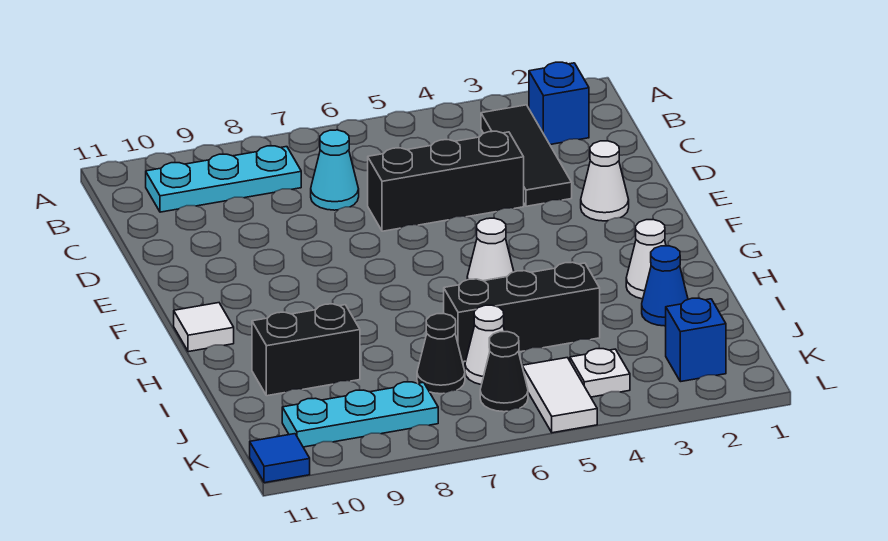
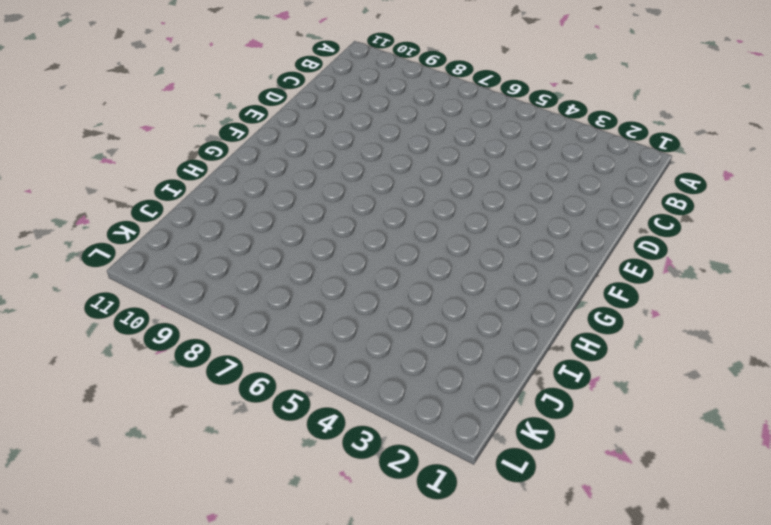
none -> blue brick B2 level 1
none -> black tile B3:D3 level 1
none -> cyan plate B8:B10 level 1

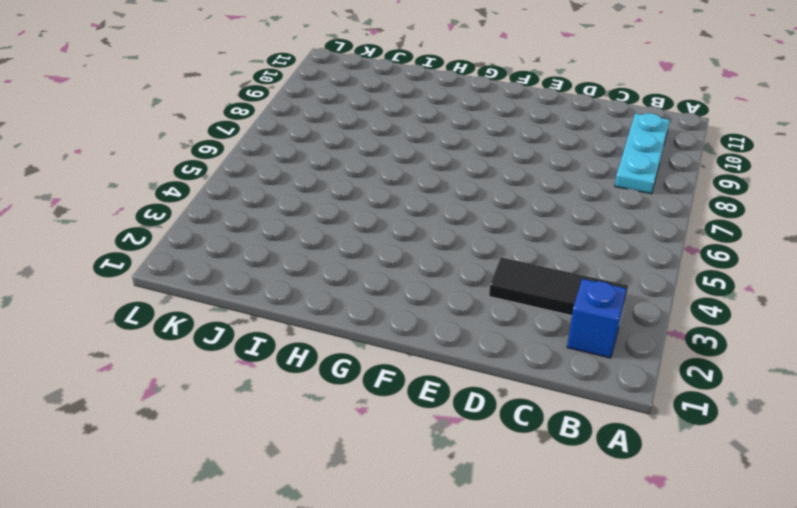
none -> cyan cone C7 level 1
none -> black brick D4:D6 level 1
none -> white cone E2 level 1

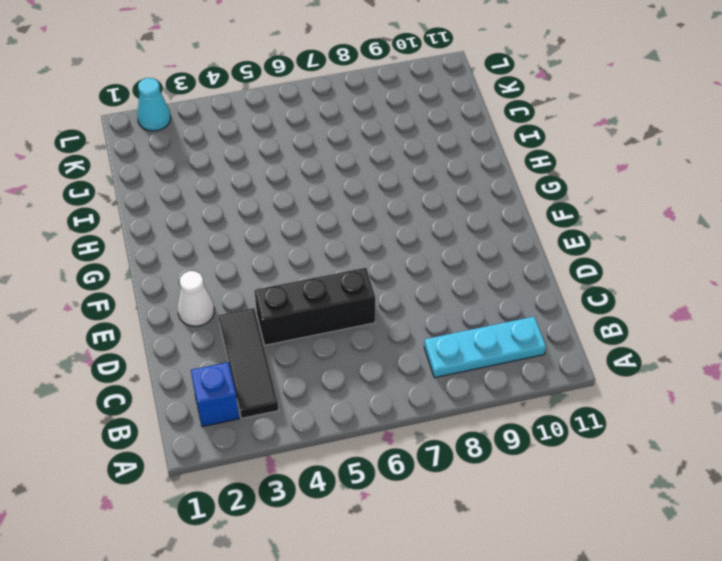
cyan cone L2 level 1 -> cyan cone C7 level 1
none -> white cone G5 level 1
none -> white tile G11 level 1
none -> white cone H2 level 1

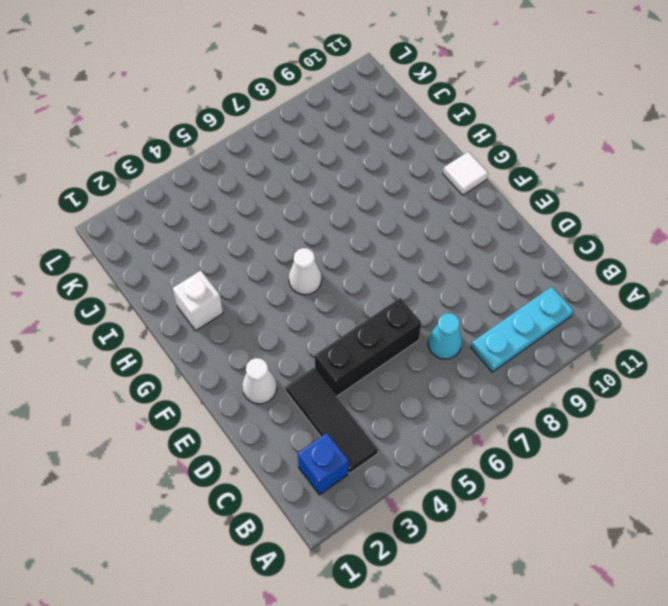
white brick H2 level 1 -> white cone H2 level 1
none -> blue cone I2 level 1
none -> black brick I4:I6 level 1
none -> black brick I9:I10 level 1

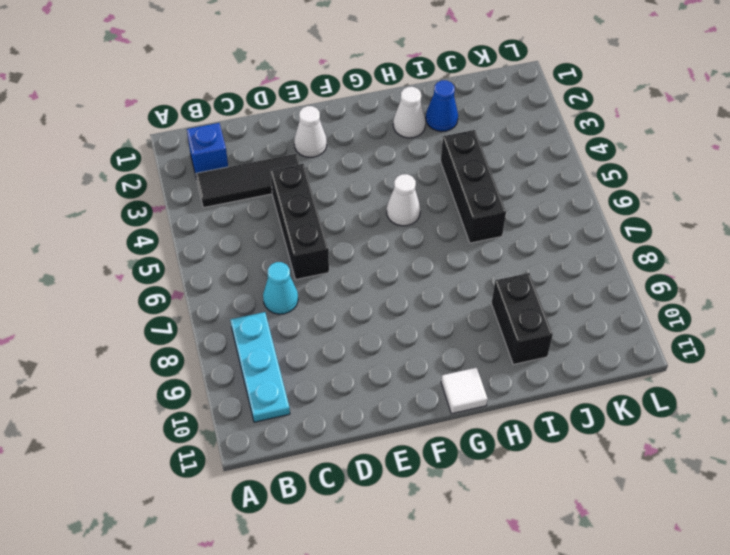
none -> white cone J6 level 1
none -> black cone J7 level 1
none -> blue brick K2 level 1

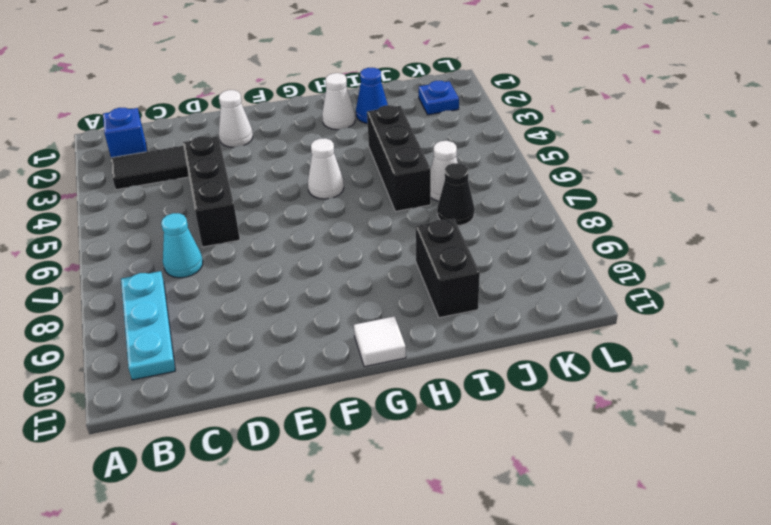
blue plate K2 level 1 -> blue brick K2 level 1
none -> white plate K4 level 1
none -> white tile K5:L5 level 1
none -> black cone K6 level 1

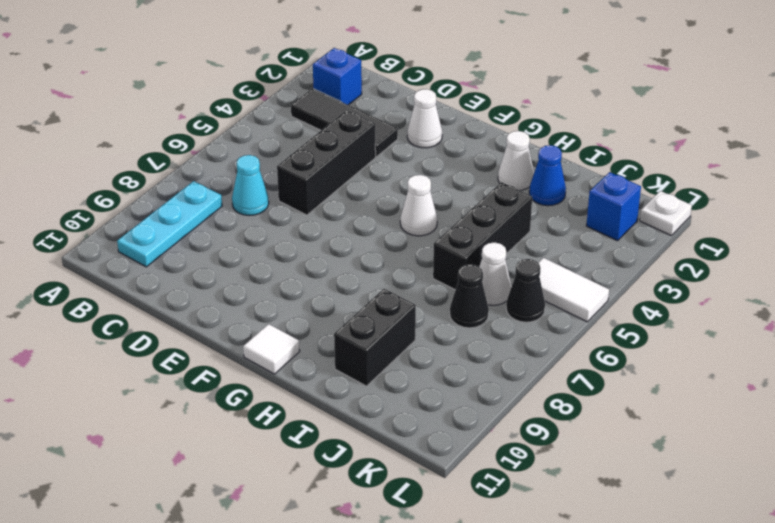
white plate L1 level 1 -> white plate K4 level 1
none -> cyan plate K8:K10 level 1
none -> blue tile L11 level 1

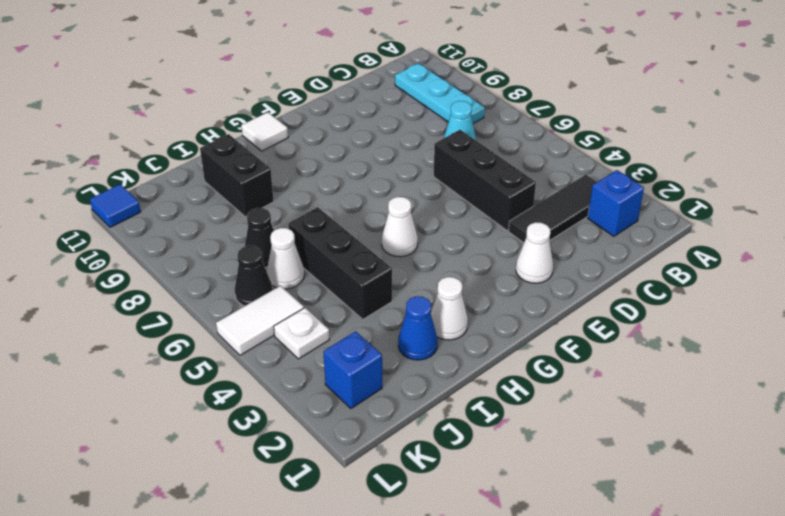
none -> cyan plate K8:K10 level 1

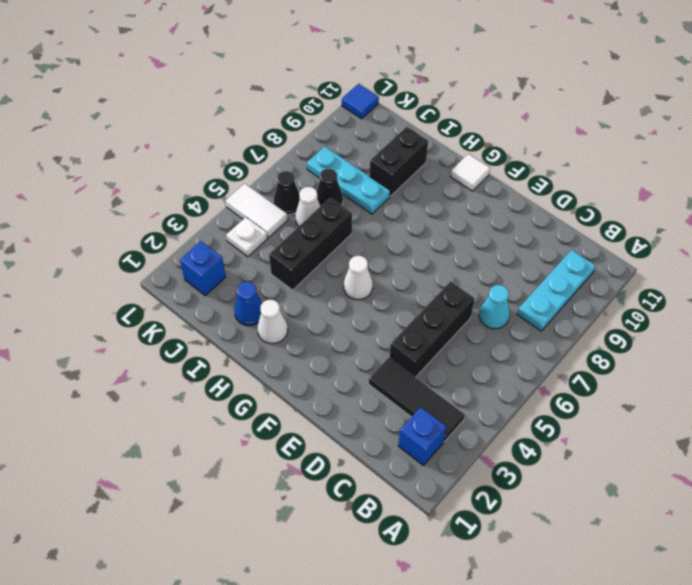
cyan plate I8:K8 level 1 -> cyan plate K8:K10 level 1
none -> white cone E2 level 1

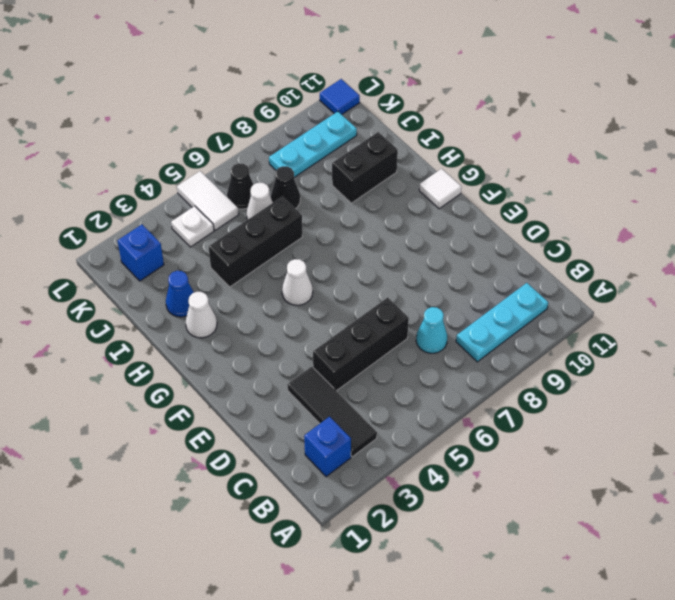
none -> white cone E2 level 1

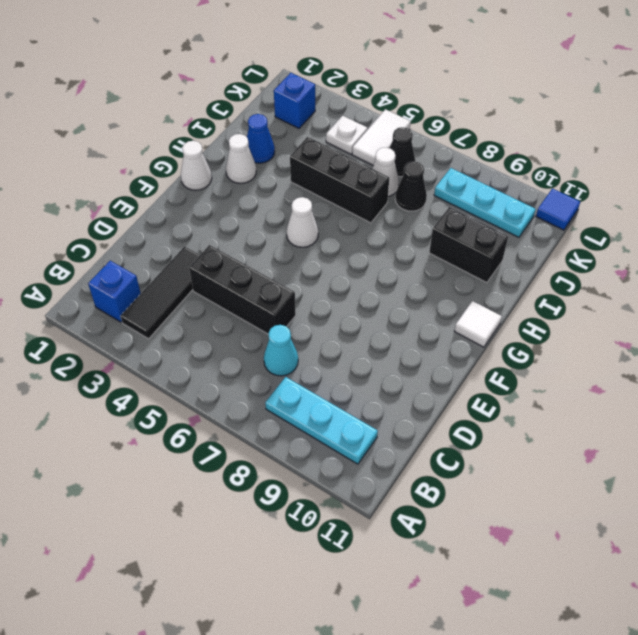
white cone G1 level 1 -> white cone E2 level 1

